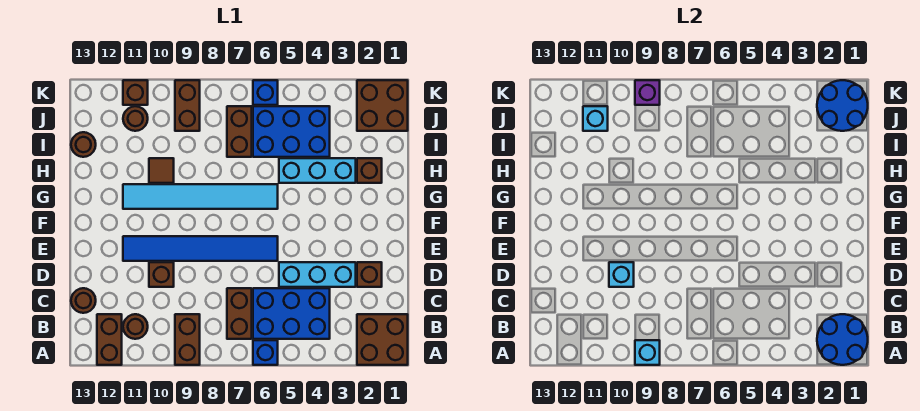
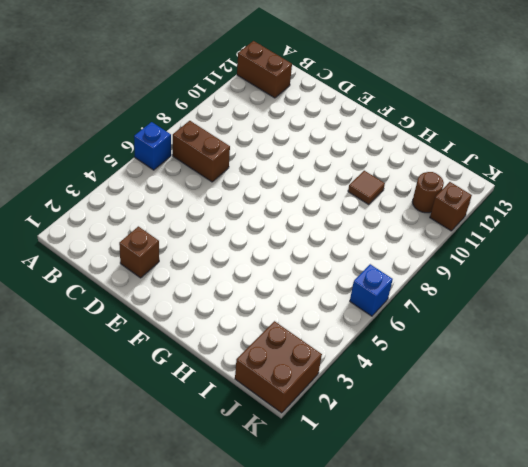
none -> brown brick A1:B2 level 1
none -> brown brick A9:B9 level 1
none -> blue brick B4:C6 level 1
none -> brown round brick B11 level 1

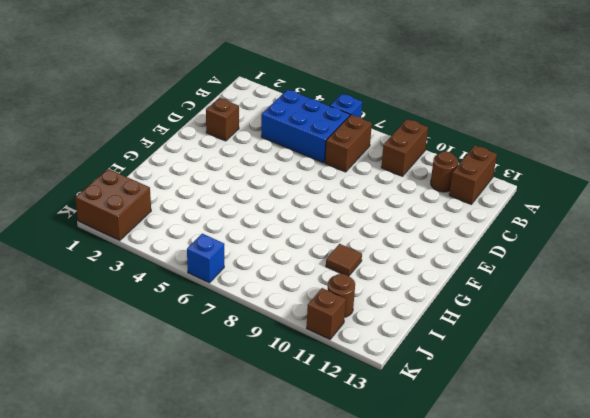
none -> brown brick A1:B2 level 1
none -> brown round brick C13 level 1
none -> cyan brick D3:D5 level 1
none -> brown brick D10 level 1

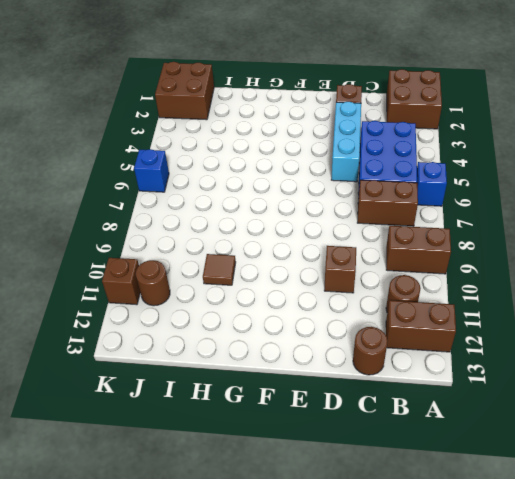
none -> blue tile E6:E11 level 1
none -> cyan tile G6:G11 level 1
none -> brown brick H2 level 1
none -> cyan brick H3:H5 level 1

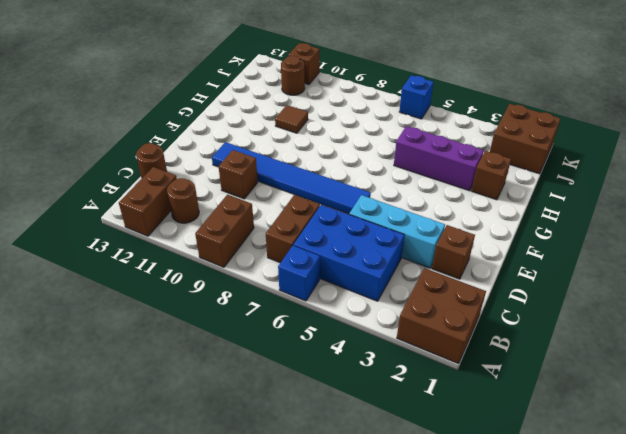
purple brick H3:H5 level 1 -> cyan brick H3:H5 level 1
none -> cyan tile G6:G11 level 1
none -> blue brick I4:J6 level 1
none -> brown brick I7:J7 level 1
none -> brown round brick I13 level 1

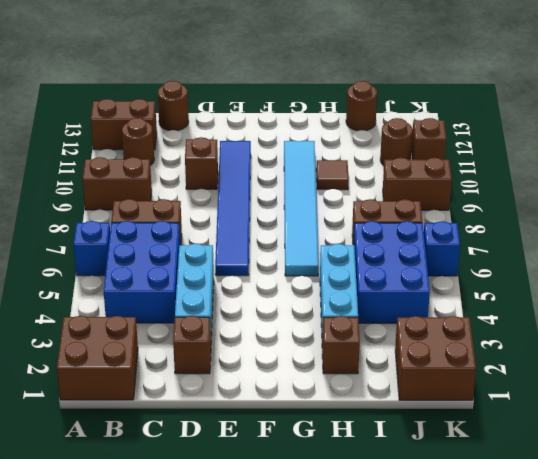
none -> blue round brick A1:B2 level 2
none -> cyan brick A9 level 2
none -> cyan brick D10 level 2
none -> blue round brick J1:K2 level 2

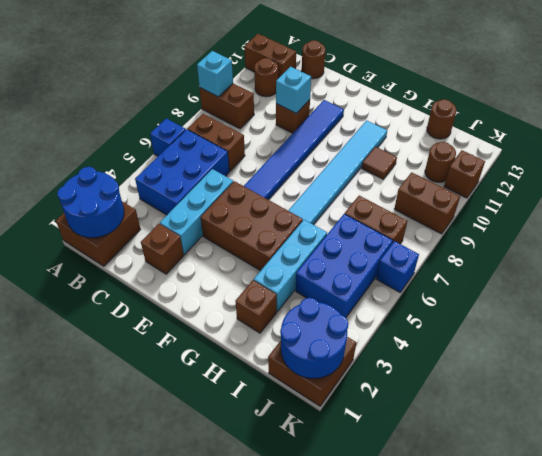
brown brick E4:G5 level 1 -> none
none -> cyan brick J11 level 2
none -> purple brick K9 level 2

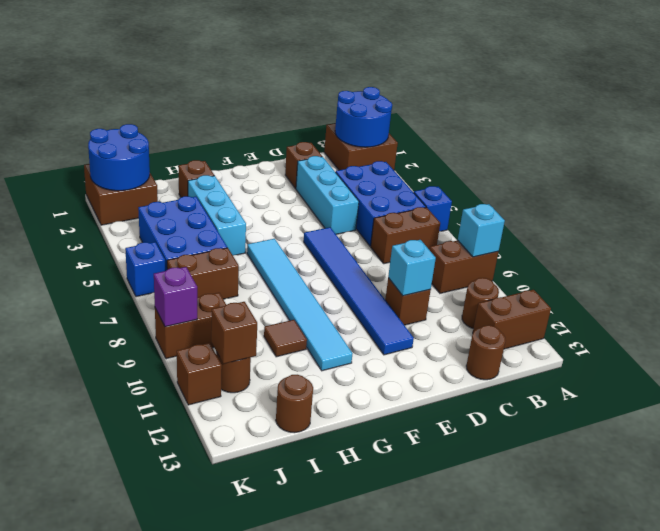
brown brick J11 level 2 -> cyan brick J11 level 2

